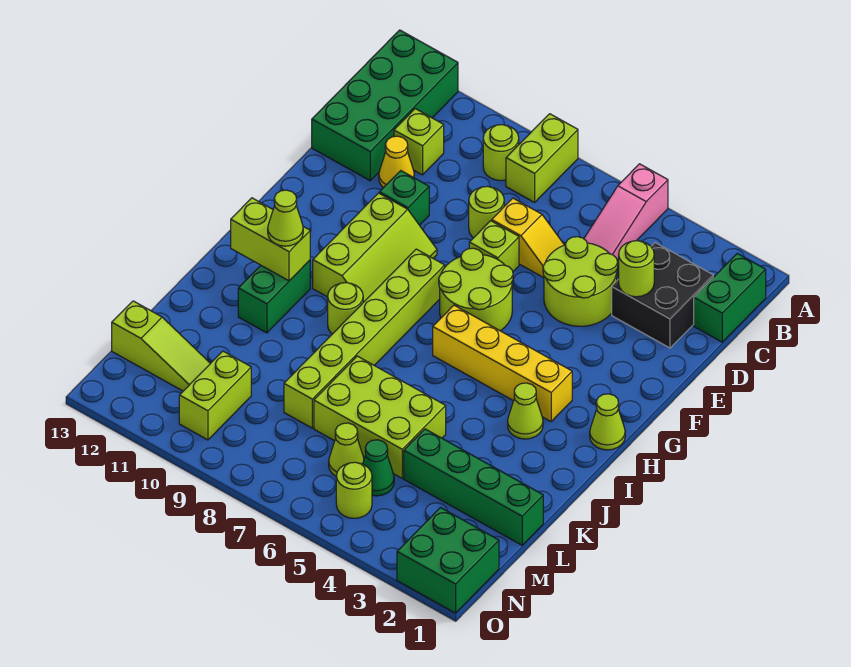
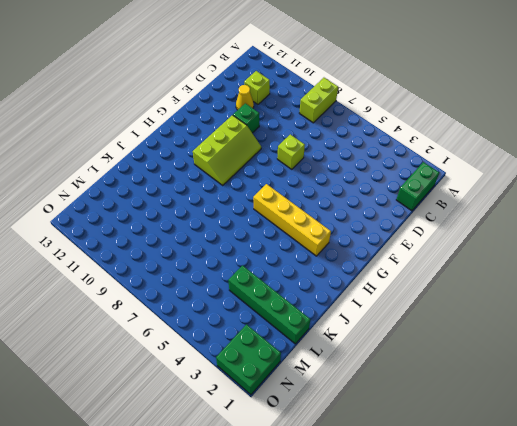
none -> pink slope A5:C5 level 1 top A
none -> green brick A12:D13 level 1
none -> lime round brick B9 level 1
none -> black brick C2:D3 level 1

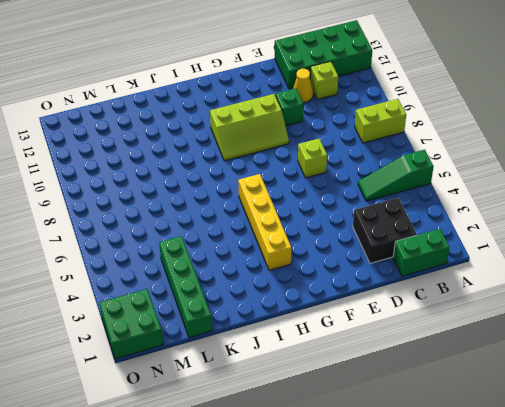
green slope A5:C5 level 1 top A -> pink slope A5:C5 level 1 top A
none -> lime round brick B9 level 1
none -> lime round brick D4:E5 level 1
none -> yellow slope D6:D7 level 1 top 7
none -> lime round brick D8 level 1

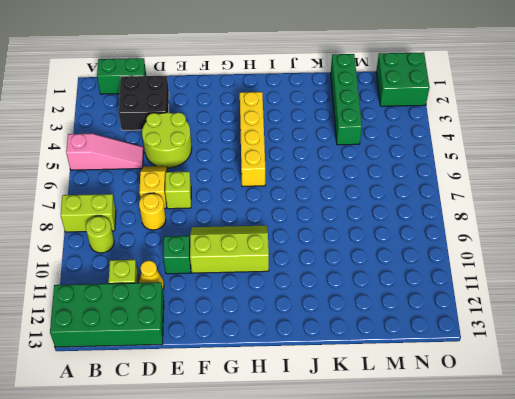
yellow round brick D8 level 1 -> lime round brick D8 level 1
none -> lime round brick F6:G7 level 1
none -> lime brick G8:L8 level 1
none -> lime cone H1 level 1
none -> lime cone I3 level 1

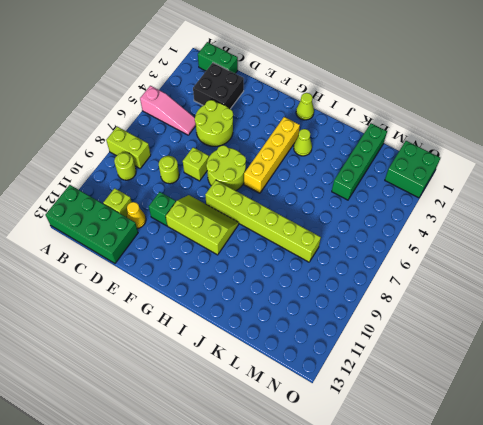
none -> yellow slope D6:D7 level 1 top 7
none -> lime round brick I9 level 1
none -> green brick I11:J11 level 1
none -> lime brick K5:L7 level 1

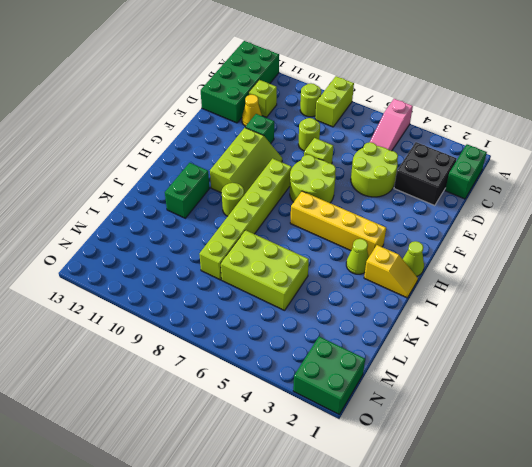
yellow slope I1:I2 level 1 top 2 -> yellow slope D6:D7 level 1 top 7
none -> green brick L1:L4 level 1
none -> green cone M5 level 1
none -> lime cone M6 level 1
none -> lime brick M10:N10 level 1

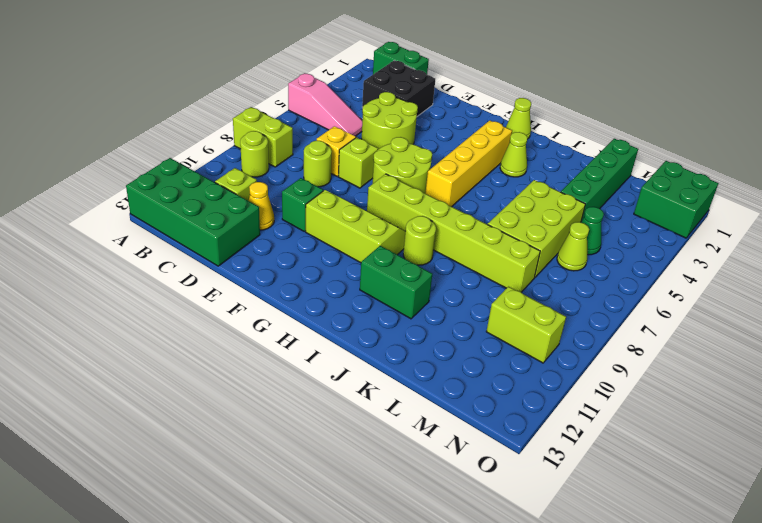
none -> lime slope M11:M13 level 1 top 13
none -> lime round brick N5 level 1
none -> lime round brick D3 level 2
none -> lime brick I11:I12 level 2

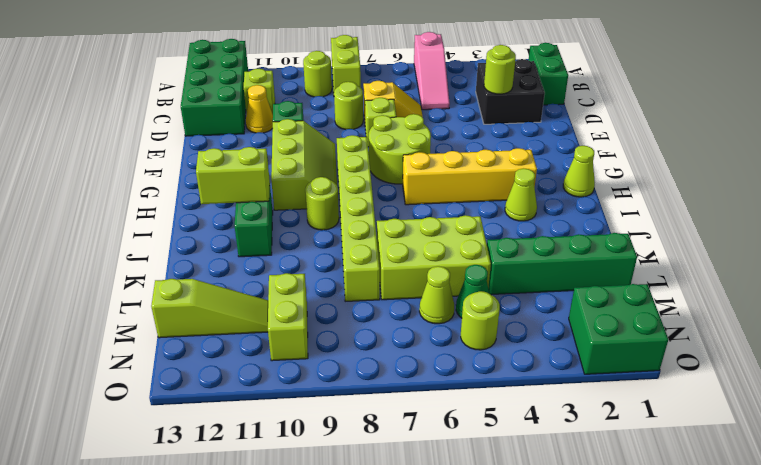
none -> lime round brick D4:E5 level 1
none -> lime cone I11 level 3

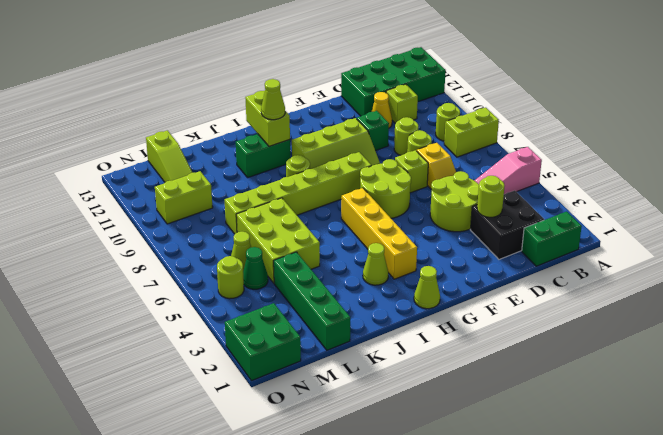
lime round brick D9 level 1 -> none

